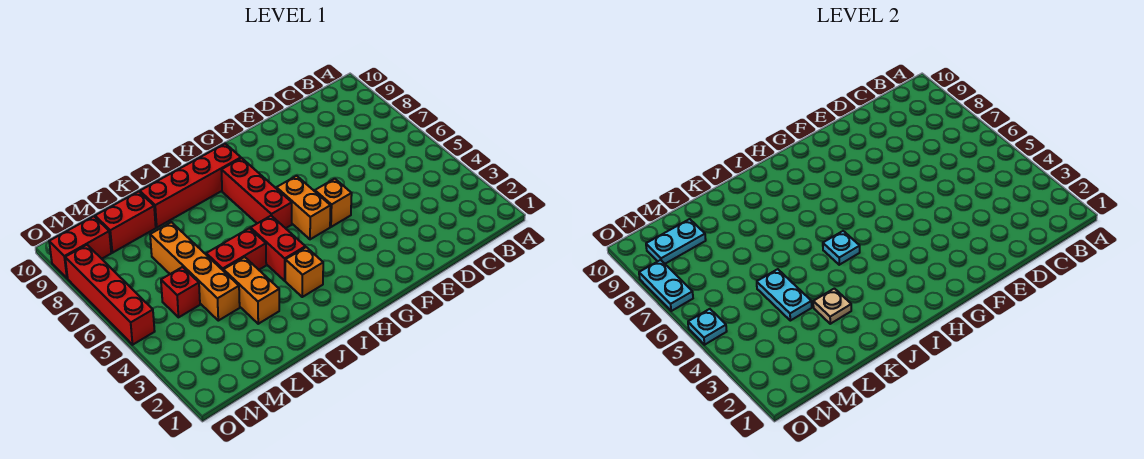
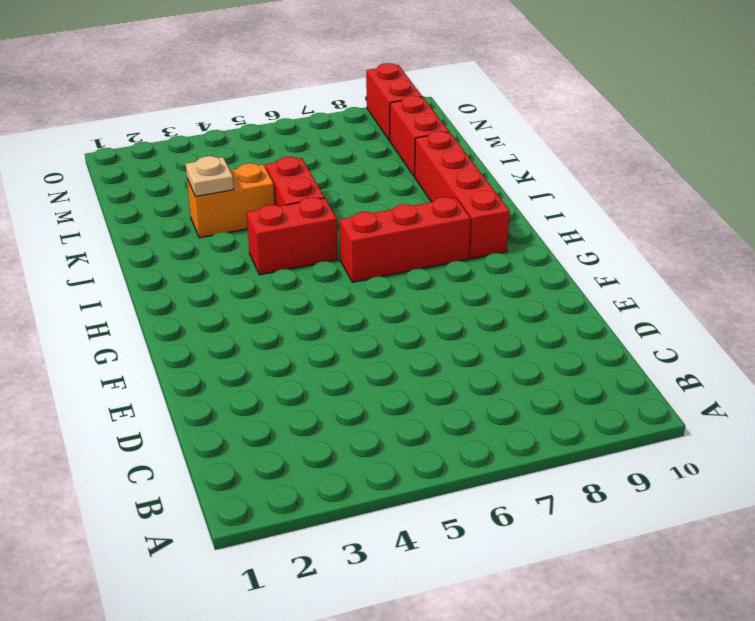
none -> orange brick F5 level 1
none -> orange brick G5:G6 level 1
none -> orange brick I3 level 1

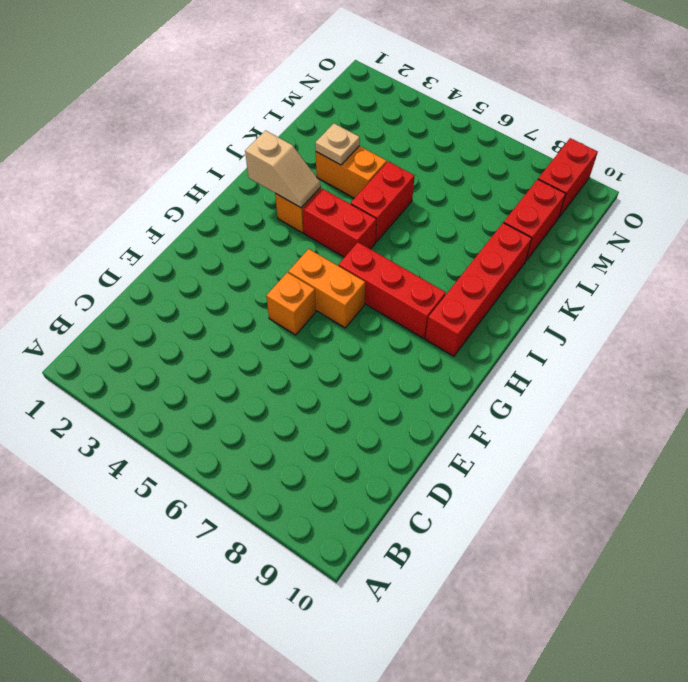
tan slope I2:I3 level 2 top 2 -> none
none -> orange brick L4:L7 level 1
none -> red brick M5 level 1
none -> red brick O5:O8 level 1

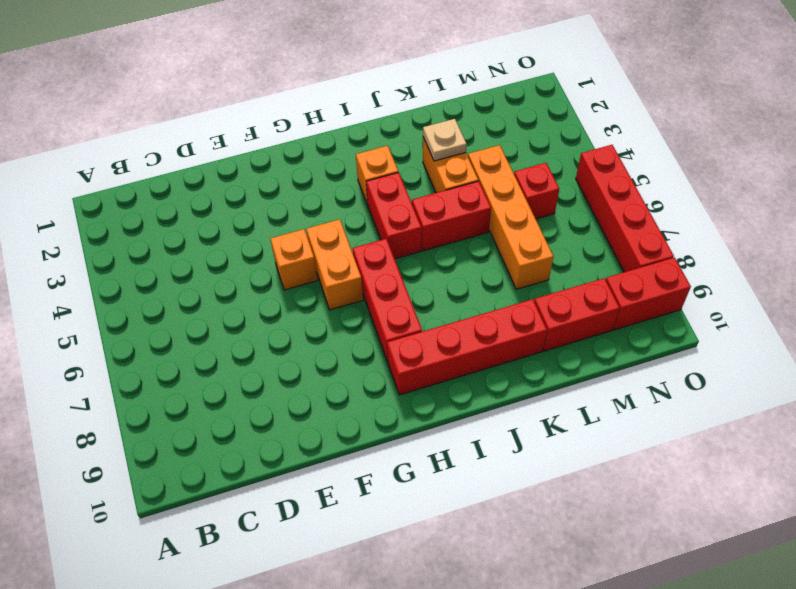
none -> cyan plate I5 level 2
none -> cyan plate L4:L5 level 2
none -> cyan plate M9:N9 level 2

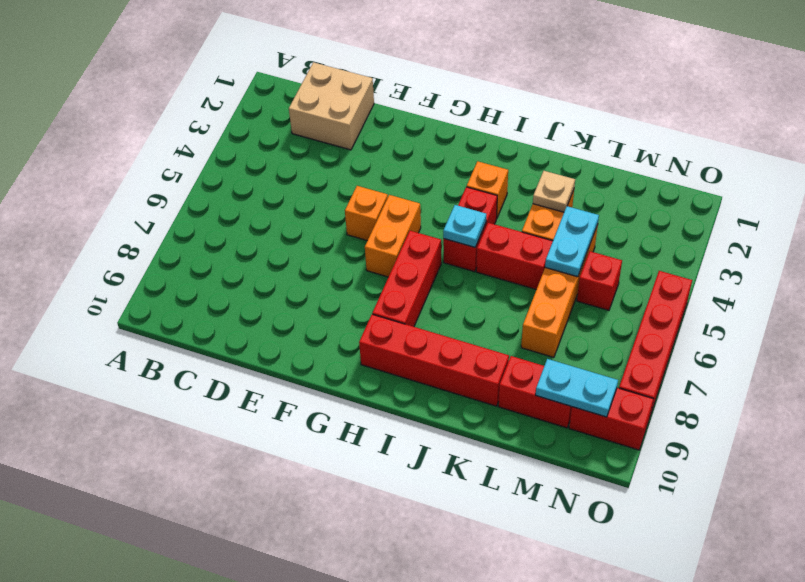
tan brick C1:D2 level 1 -> none
none -> cyan plate O5 level 2
none -> cyan plate O7:O8 level 2

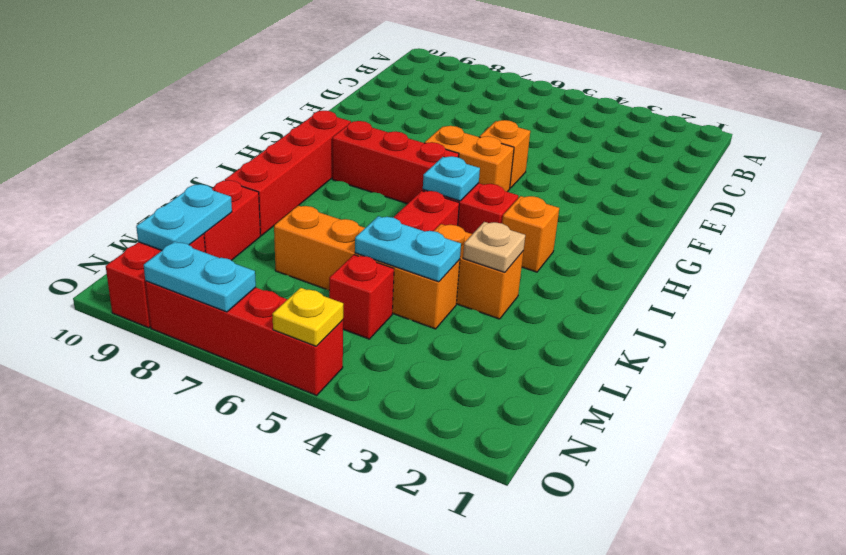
yellow plate O5 level 2 -> cyan plate O5 level 2

